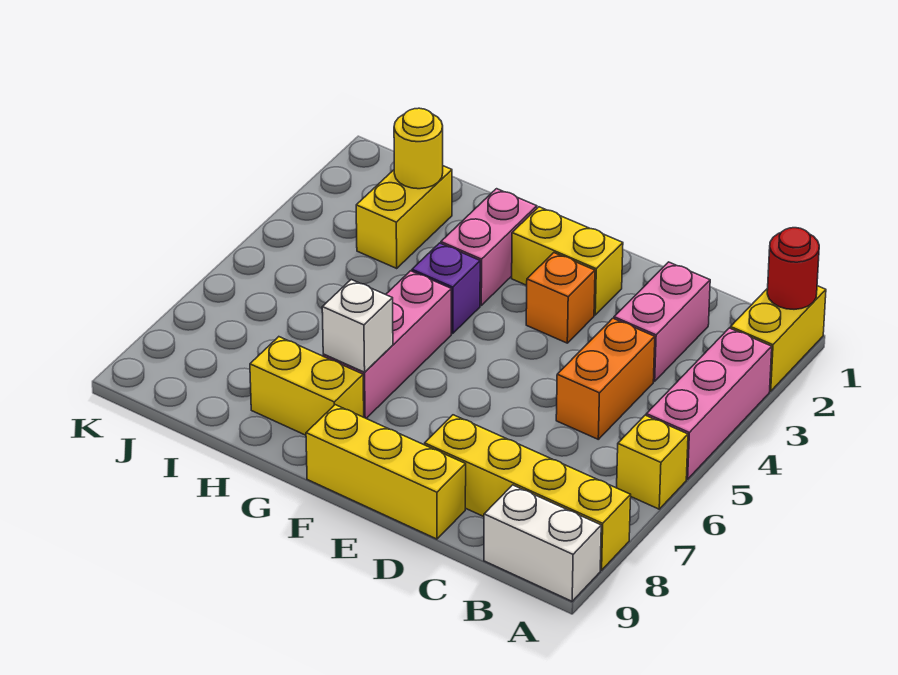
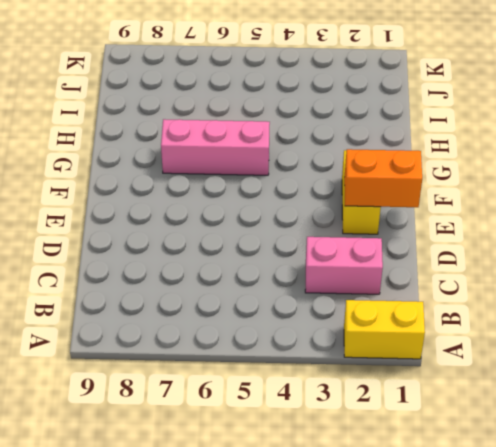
orange brick E1:E2 level 2 -> orange brick C4:C5 level 1
none -> pink brick A3:A5 level 1
none -> yellow brick A6 level 1
none -> yellow brick A8:D8 level 1

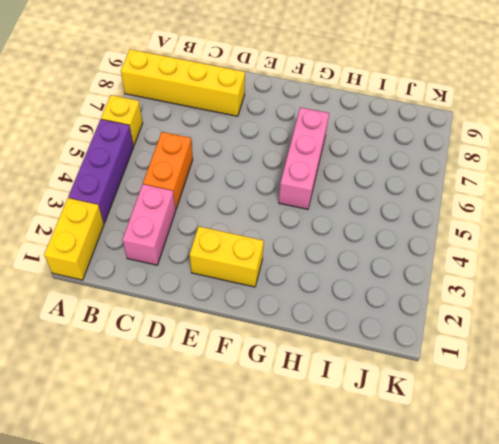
purple brick A3:A5 level 1 -> pink brick A3:A5 level 1
none -> white brick A9:B9 level 1
none -> yellow brick D9:F9 level 1
none -> orange brick E3 level 1

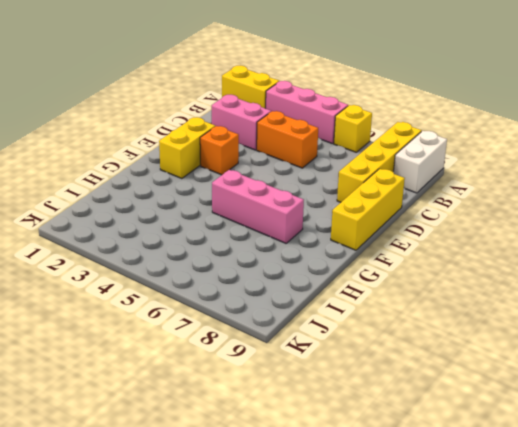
none -> pink brick G2:G3 level 1
none -> purple brick G4 level 1
none -> yellow brick G8:H8 level 1

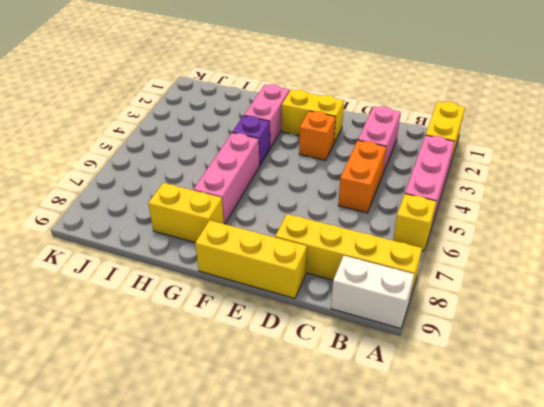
none -> yellow brick I2:I3 level 1
none -> red round brick A1 level 2
none -> white brick G7 level 2

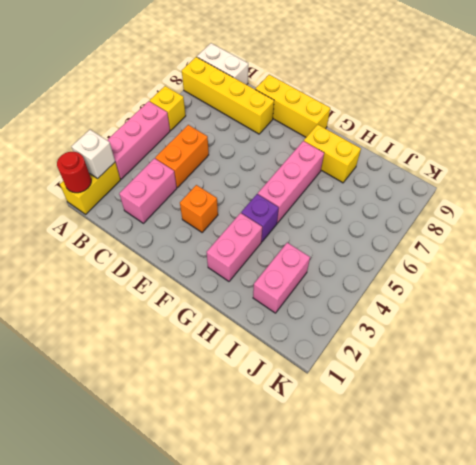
white brick A2 level 2 -> white brick G7 level 2
pink brick I2:I3 level 1 -> yellow brick I2:I3 level 1
none -> yellow brick E2:F2 level 1
none -> yellow round brick I2 level 2

